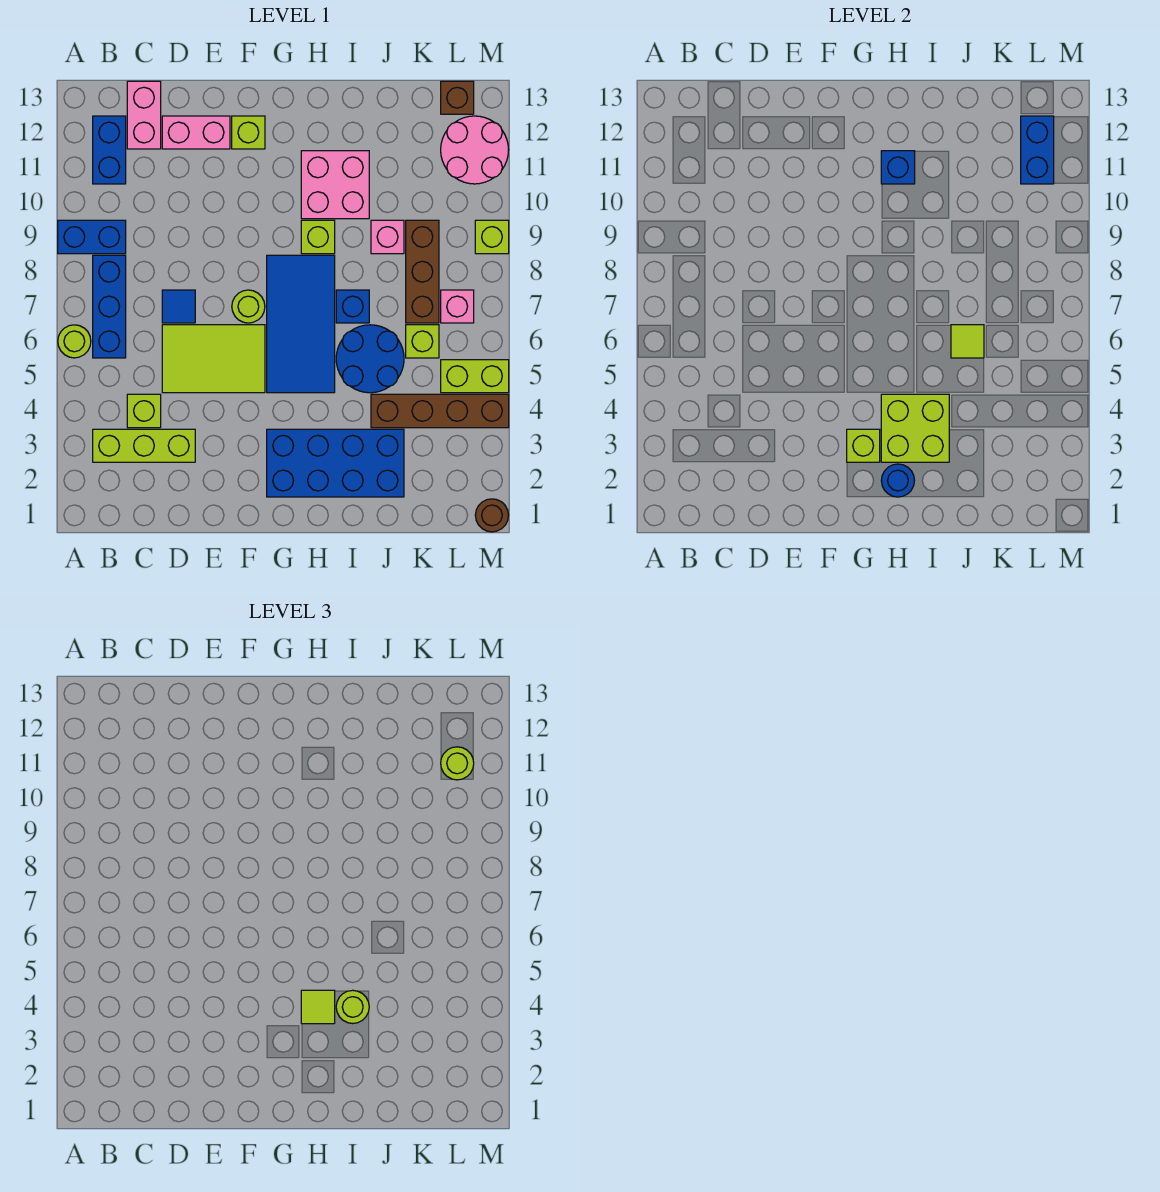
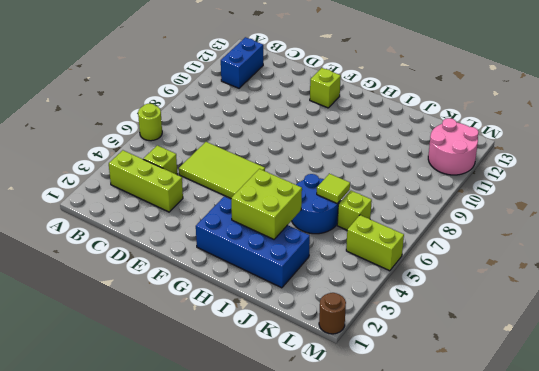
none -> blue brick A9:B9 level 1
none -> blue brick B6:B8 level 1
none -> pink brick C12:C13 level 1
none -> blue tile D7 level 1

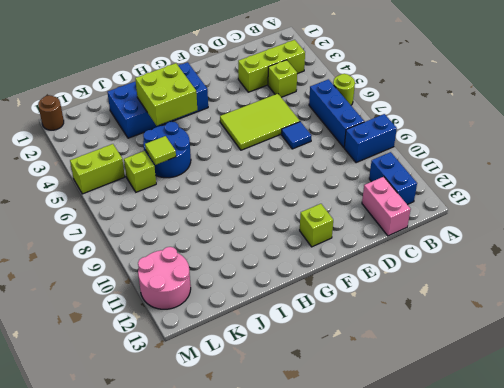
none -> pink brick D12:E12 level 1
none -> lime round brick F7 level 1
none -> blue tile G5:H8 level 1
none -> lime brick H9 level 1

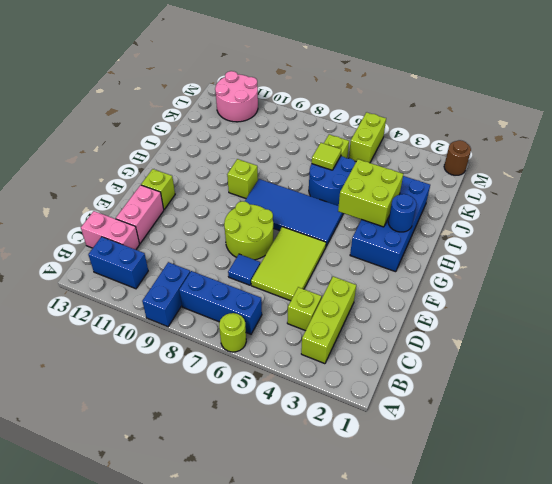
lime round brick E7:F8 level 1 -> lime round brick F7 level 1
none -> pink brick H10:I11 level 1
none -> blue brick I7 level 1
none -> brown brick J4:M4 level 1
none -> pink brick J9 level 1

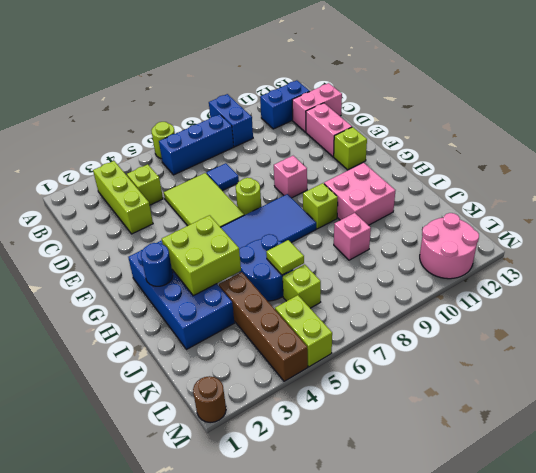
pink brick F9 level 1 -> pink brick L7 level 1
none -> blue brick I7 level 1
none -> brown brick K7:K9 level 1
none -> brown brick L13 level 1
none -> lime brick M9 level 1

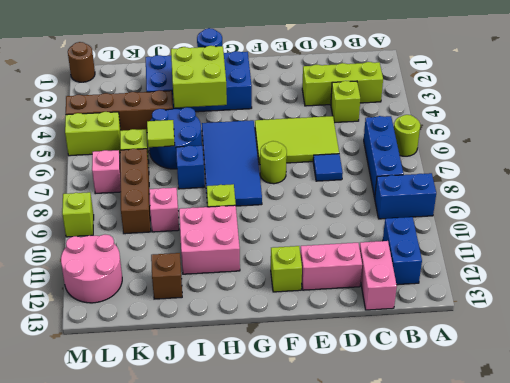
brown brick J12 level 1 -> brown brick L13 level 1
none -> lime brick G3 level 2
none -> blue brick H11 level 2
none -> blue brick L11:L12 level 2
none -> lime tile H4 level 3

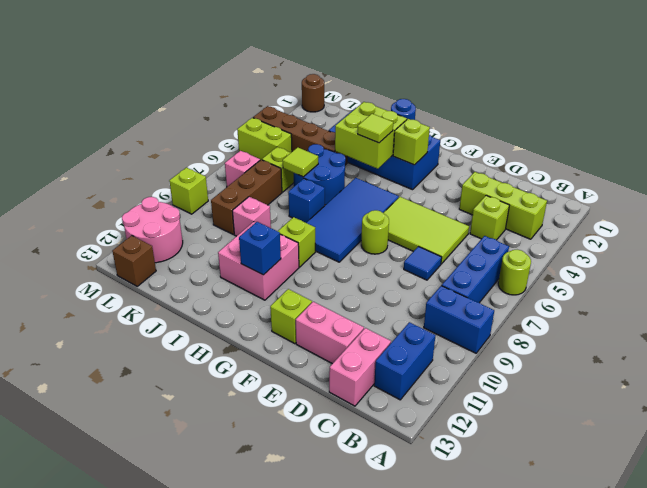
none -> blue brick L11:L12 level 2
none -> lime round brick I4 level 3
none -> lime round brick L11 level 3

